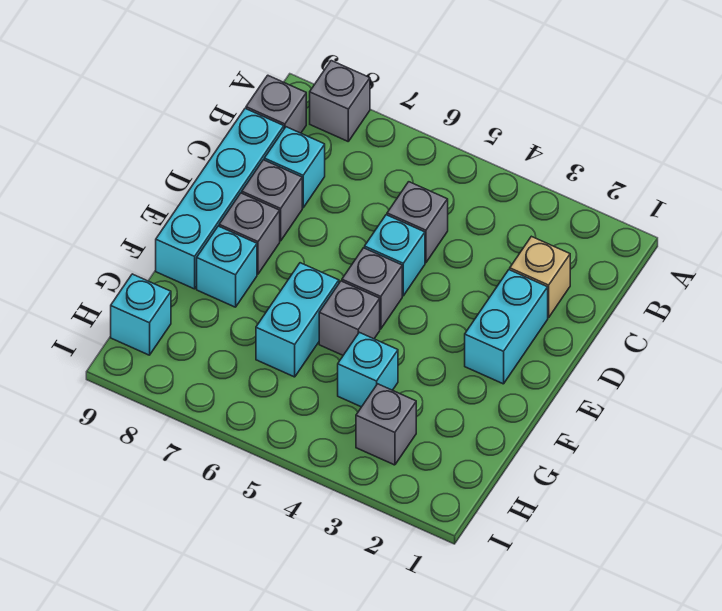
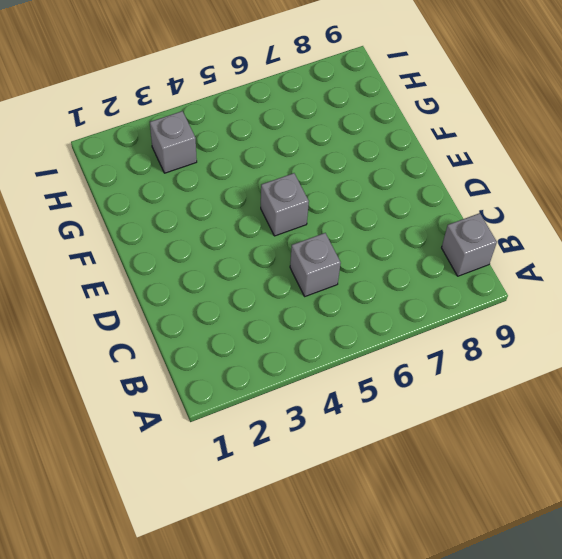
none -> grey brick A8 level 1
none -> tan brick C2 level 1
none -> cyan brick C8 level 1

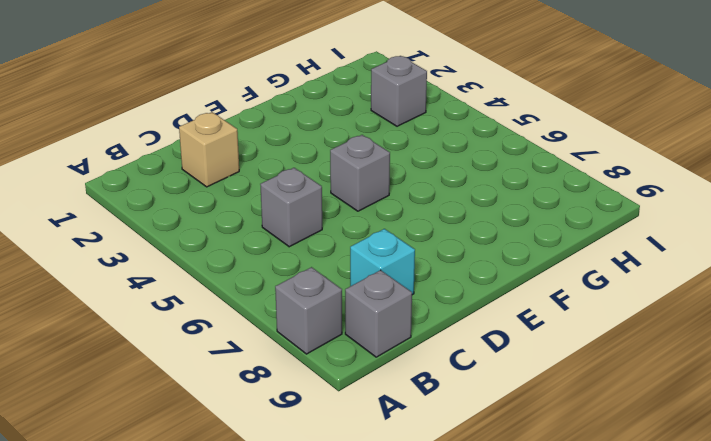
none -> cyan brick C9:F9 level 1
none -> cyan brick D2:E2 level 1
none -> cyan brick D5 level 1

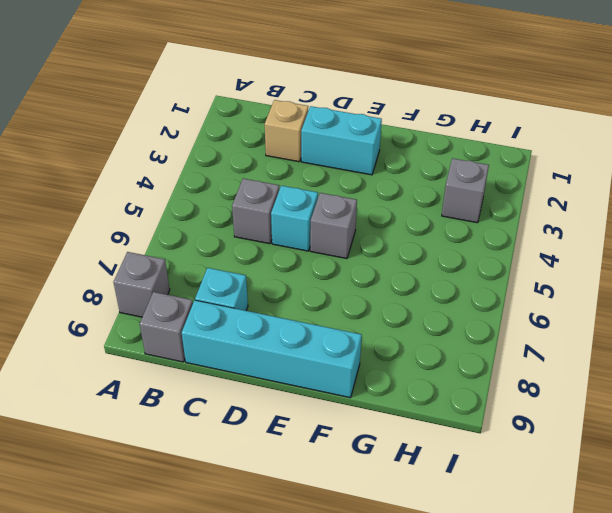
none -> grey brick D8 level 1
none -> grey brick E8 level 1
none -> grey brick F5 level 1

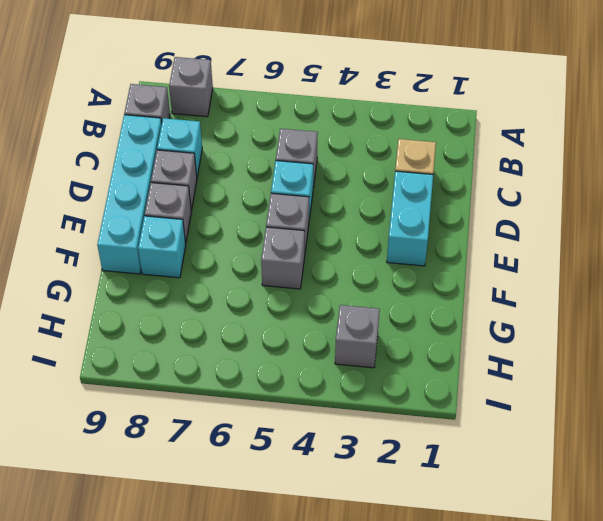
none -> cyan brick F6:G6 level 1
none -> cyan brick G4 level 1
none -> cyan brick H9 level 1

